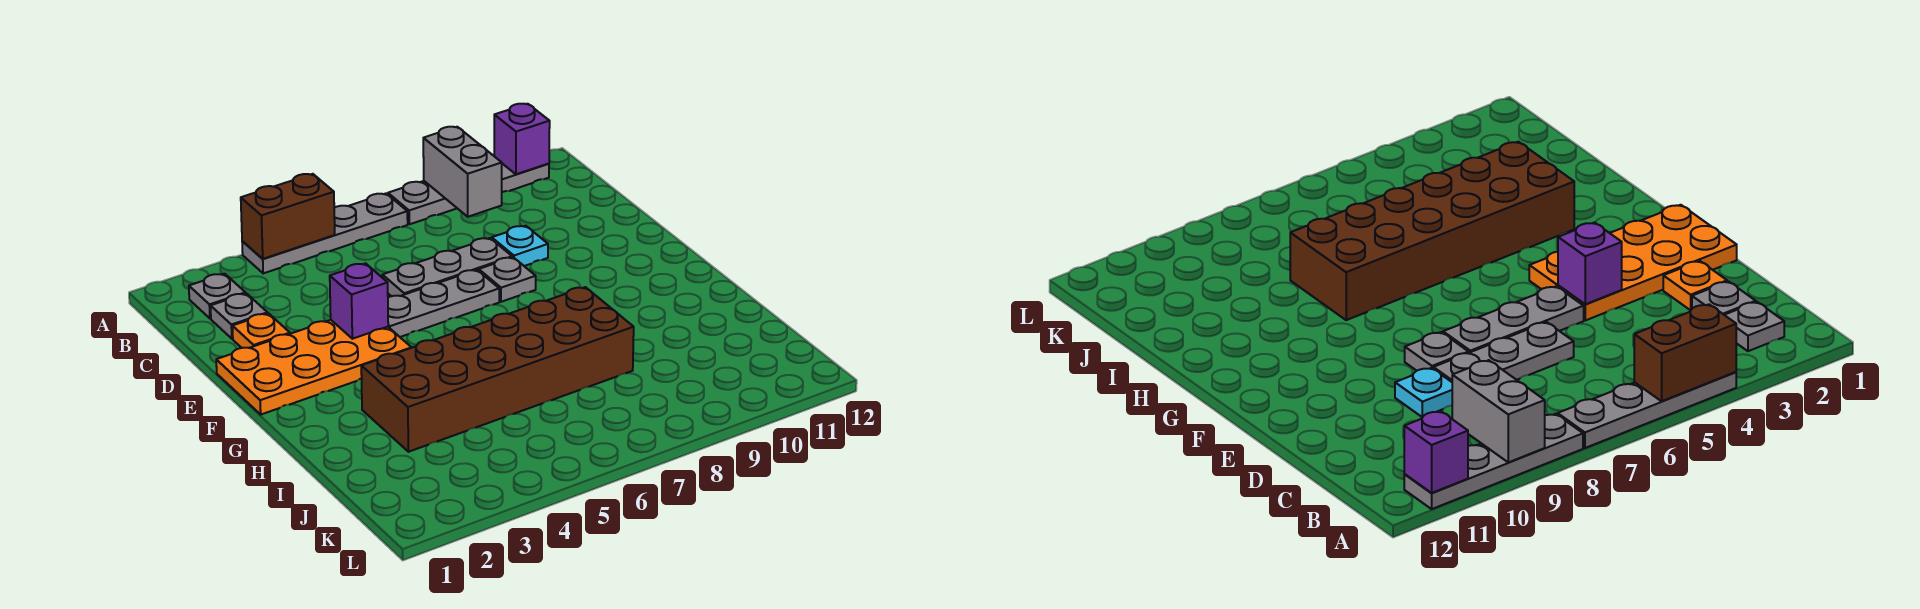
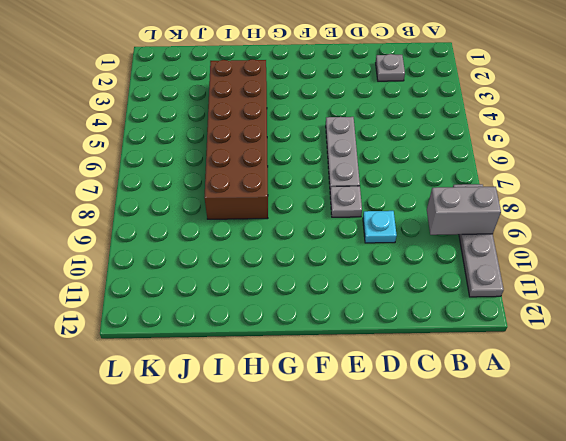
none -> grey plate A4:A7 level 1
none -> grey plate B2 level 1
none -> orange plate D2 level 1

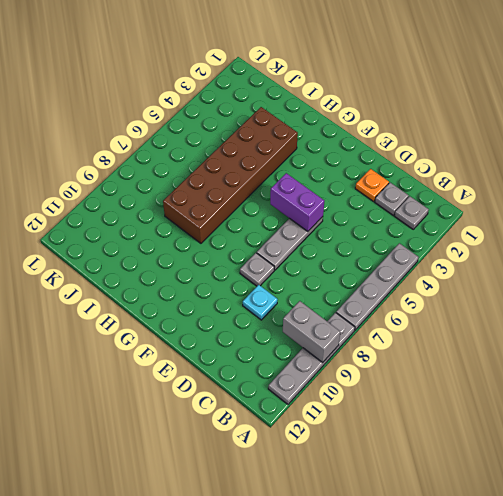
purple brick E5:F5 level 2 -> none
none -> grey plate D6:D8 level 1
none -> orange plate E1:F4 level 1
none -> brown brick A4:A5 level 2

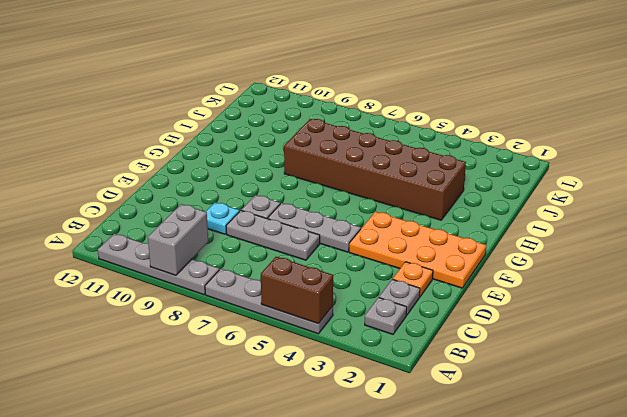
none -> purple brick A11 level 2
none -> purple brick E4 level 2

